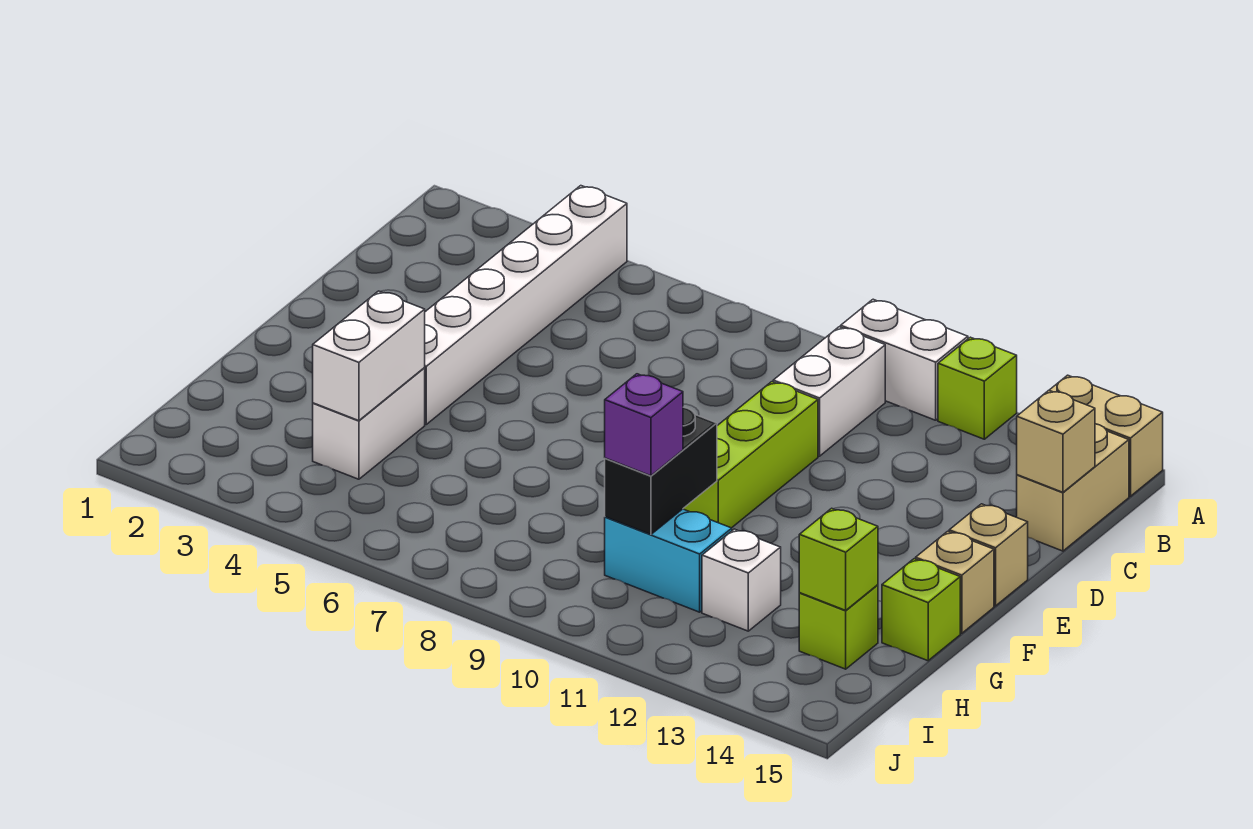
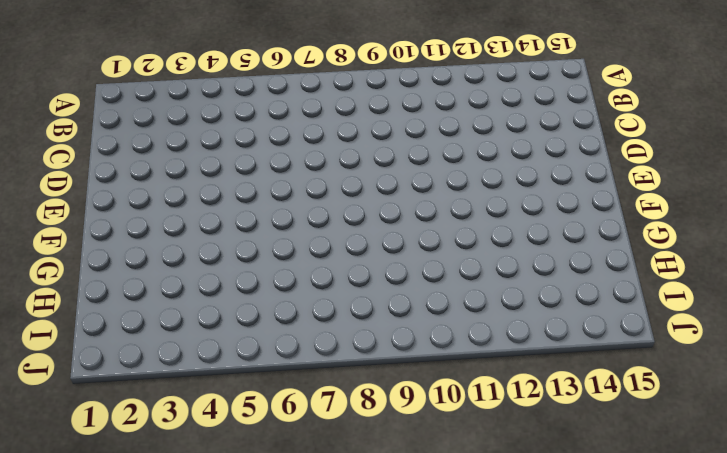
none -> white brick A4:F4 level 1
none -> white brick A10:A11 level 1
none -> lime brick A12 level 1

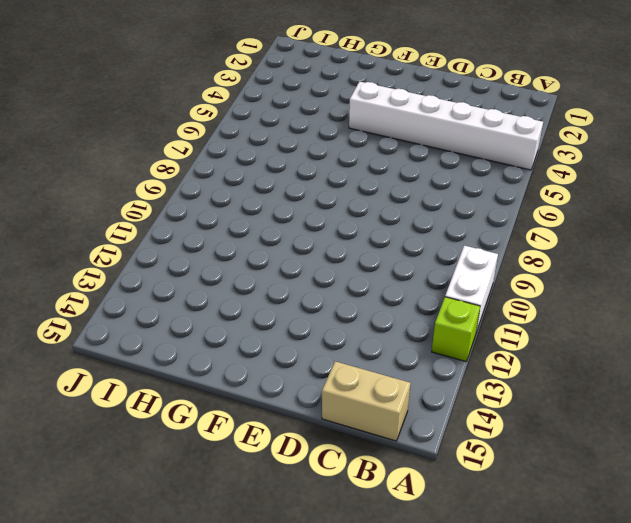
none -> tan brick A14:A15 level 1
none -> white brick B10:C10 level 1
none -> lime brick D10:F10 level 1

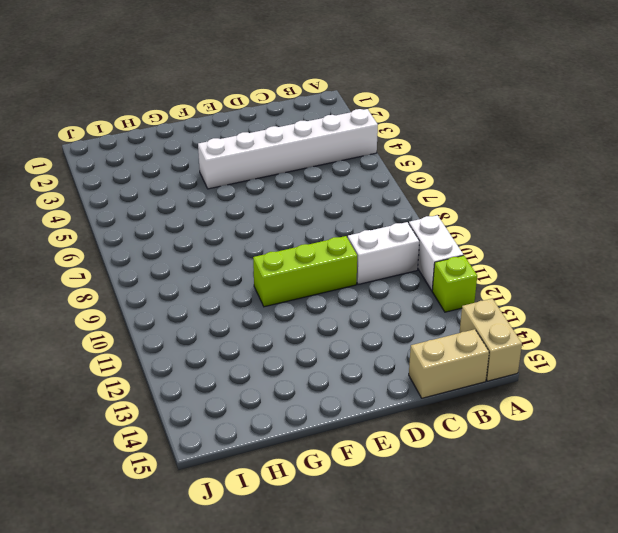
none -> tan brick E15 level 1
none -> tan brick F15 level 1
none -> white brick G4:H4 level 1

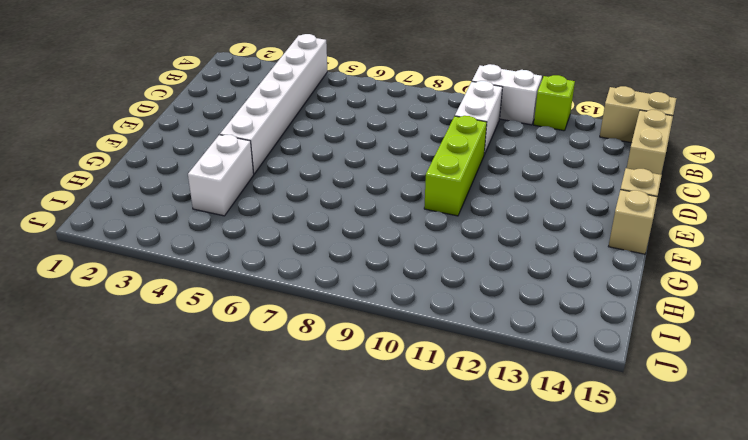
none -> lime brick G15 level 1
none -> cyan brick H10:H11 level 1
none -> white brick H12 level 1

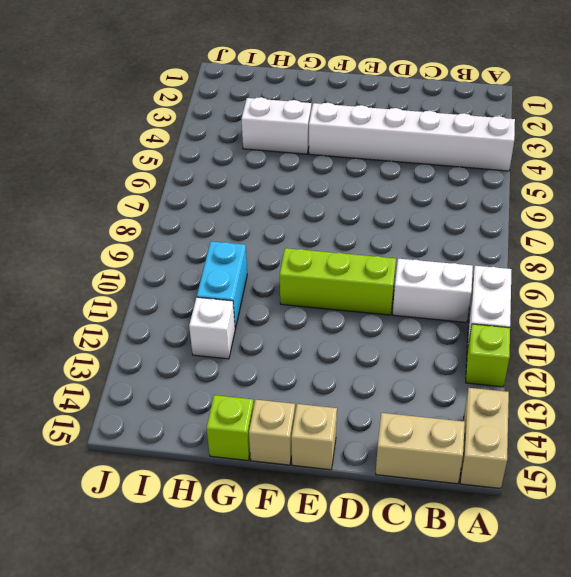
none -> lime brick H14 level 1
none -> tan brick C15 level 2
none -> white brick G4:H4 level 2

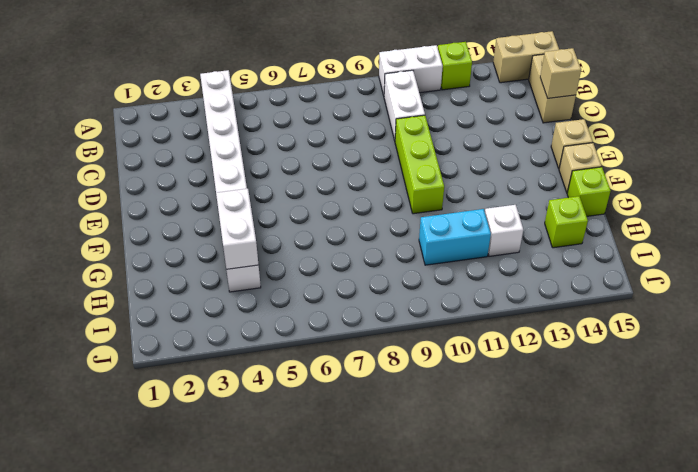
none -> black brick G10:H10 level 2
none -> lime brick H14 level 2
none -> purple brick H10 level 3

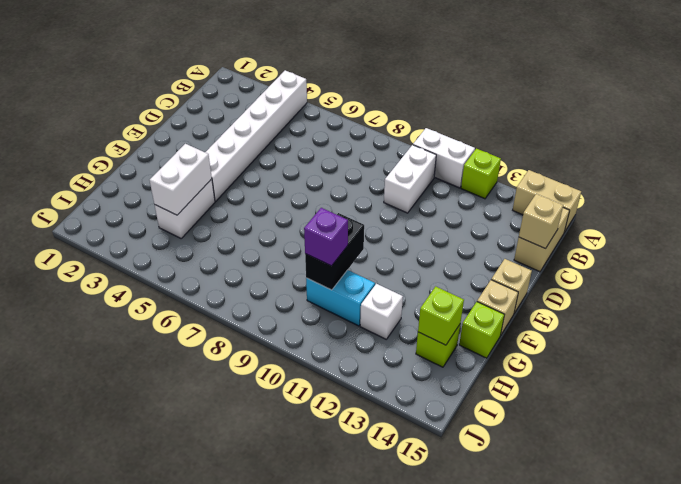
none -> lime brick D10:F10 level 1

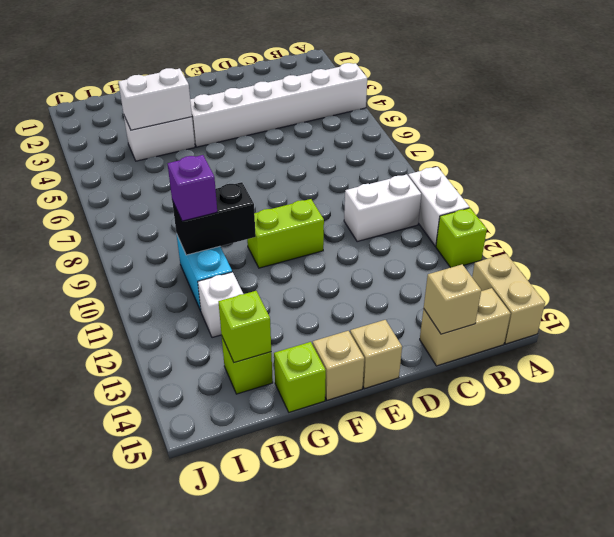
lime brick E10:F10 level 1 -> lime brick D10:F10 level 1

